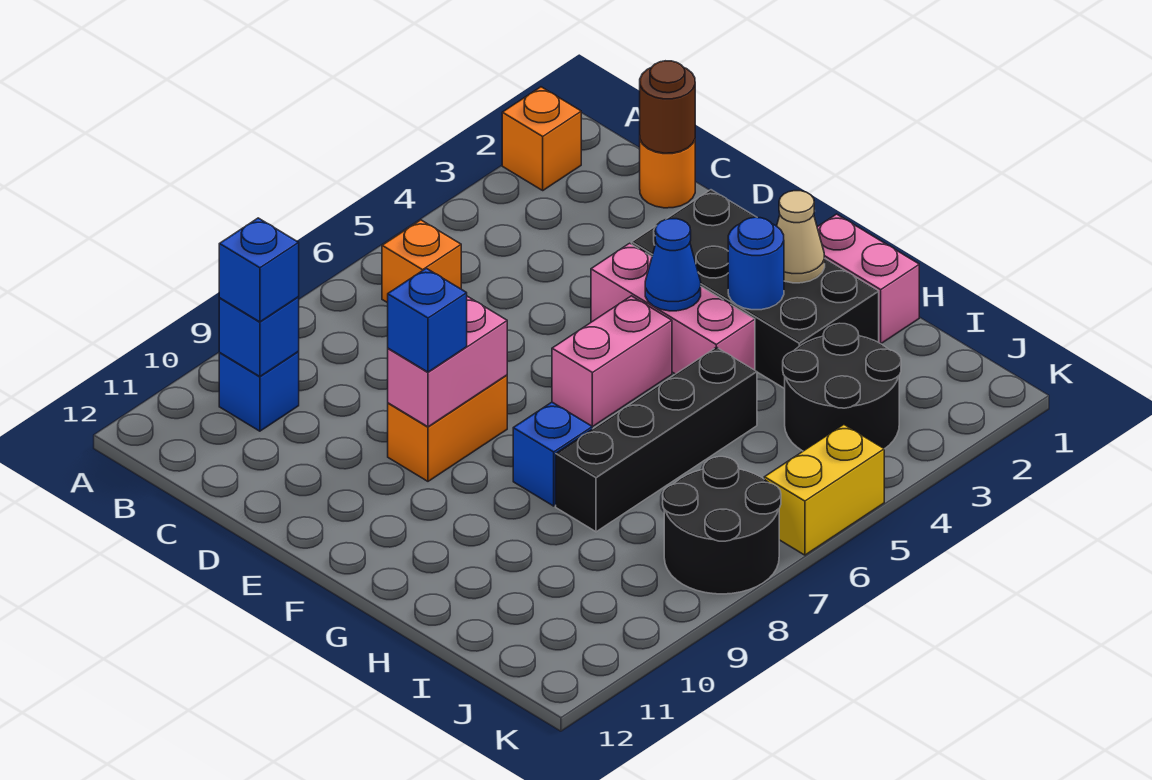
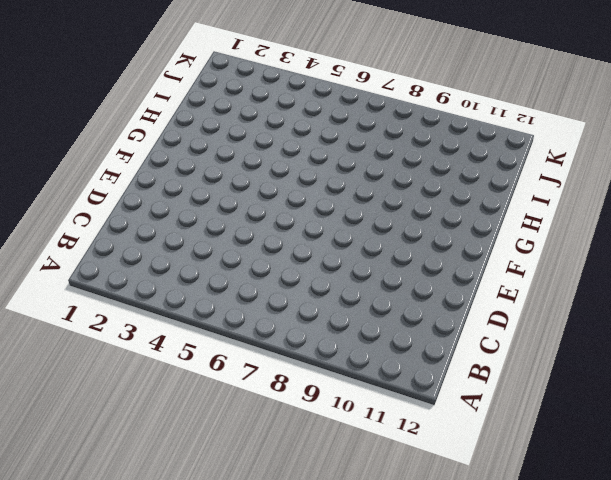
none -> orange brick A2 level 1
none -> orange brick B6 level 1
none -> blue brick B10 level 1

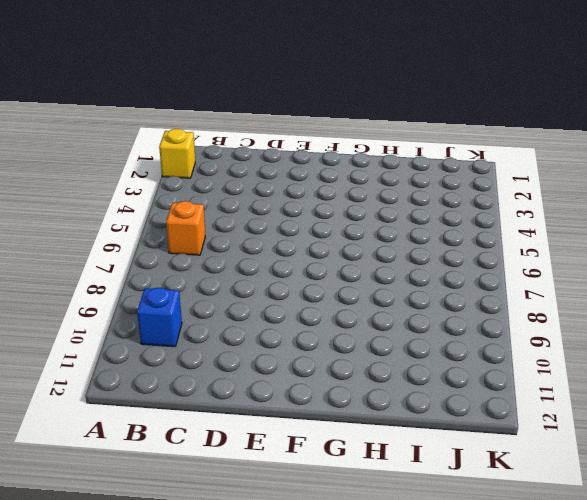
yellow brick A2 level 1 -> orange brick A2 level 1
none -> orange round brick C1 level 1
none -> black brick E2:H3 level 1
none -> pink brick E4:G4 level 1

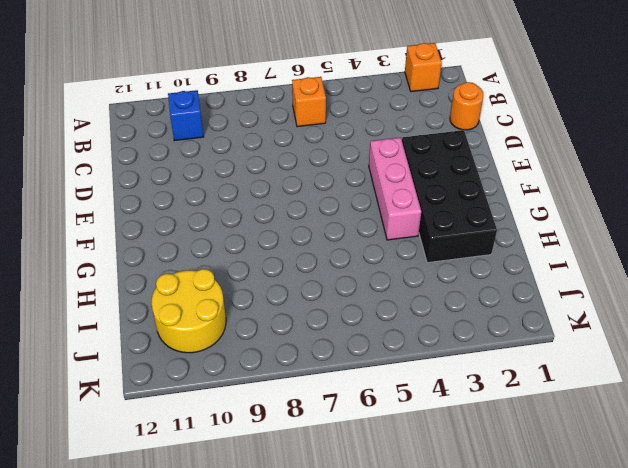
yellow round brick I10:J11 level 1 -> none
none -> orange brick E8:E9 level 1
none -> pink brick F5:F6 level 1
none -> pink brick G1:H1 level 1

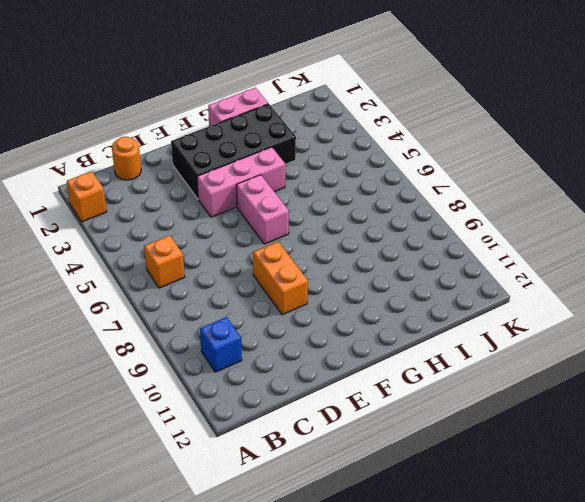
none -> blue brick G8 level 1
none -> black brick H5:H8 level 1
none -> black round brick I3:J4 level 1

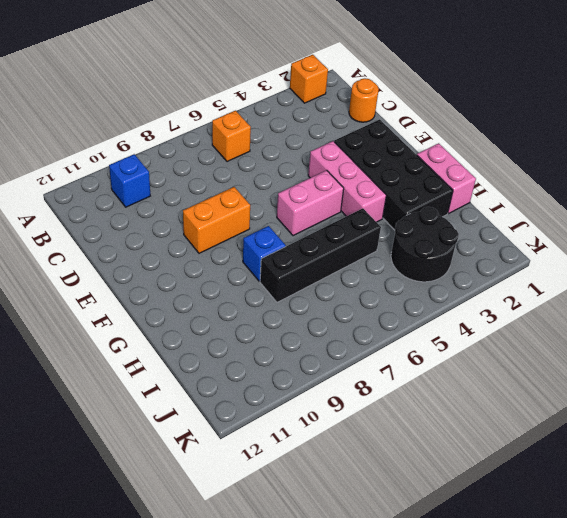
none -> black round brick J7:K8 level 1
none -> yellow brick K5:K6 level 1
none -> blue brick B10 level 2

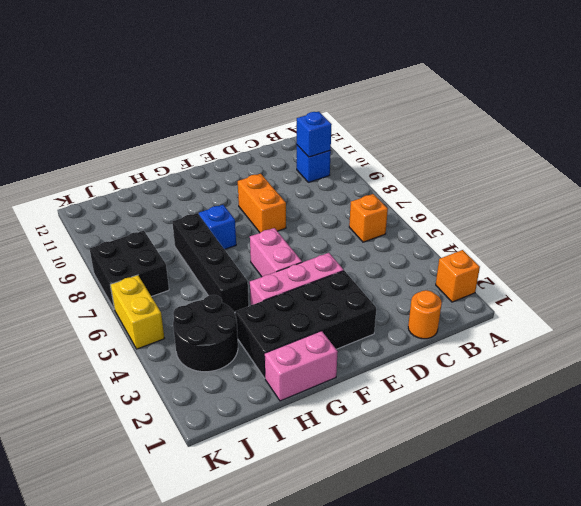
black brick J7:K8 level 1 -> black round brick J7:K8 level 1
none -> brown round brick C1 level 2
none -> pink brick E8:E9 level 2
none -> blue cone F4 level 2

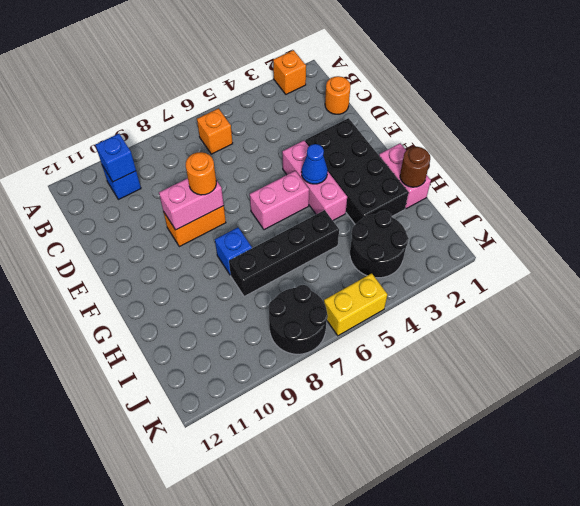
orange round brick E8 level 3 -> none
brown round brick H1 level 2 -> brown round brick C1 level 2
none -> tan cone G2 level 2
none -> blue round brick G3 level 2
none -> blue brick B10 level 3

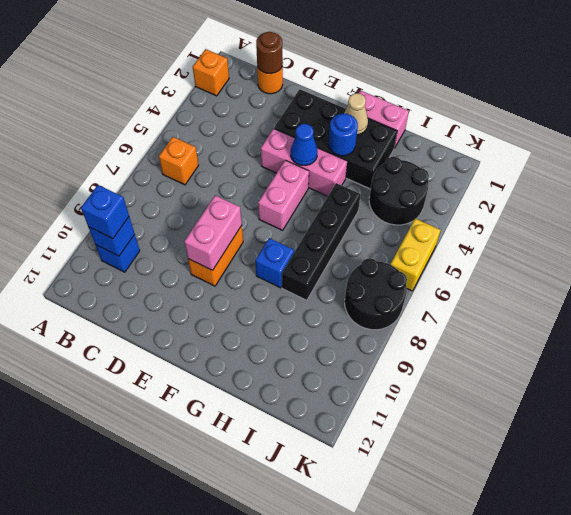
none -> blue brick E9 level 3

